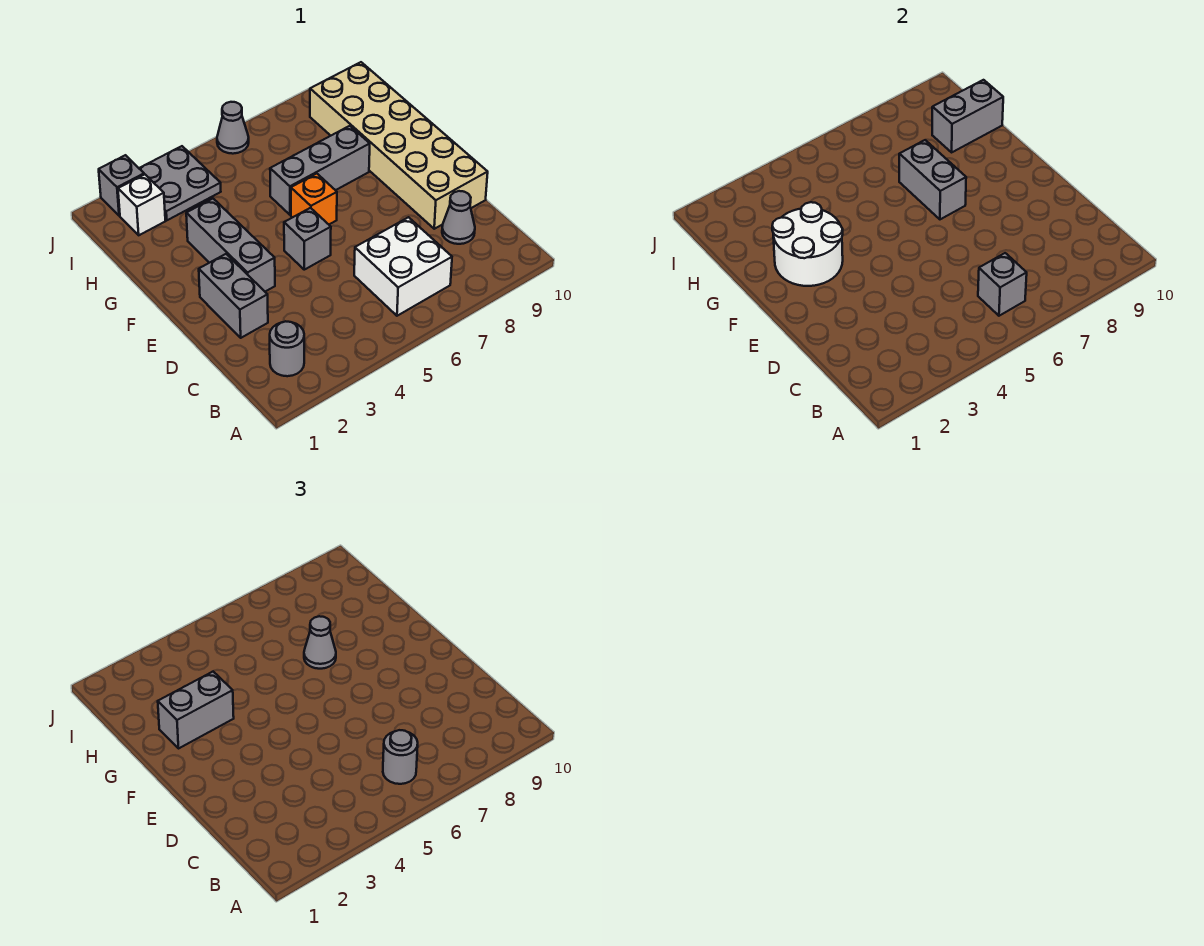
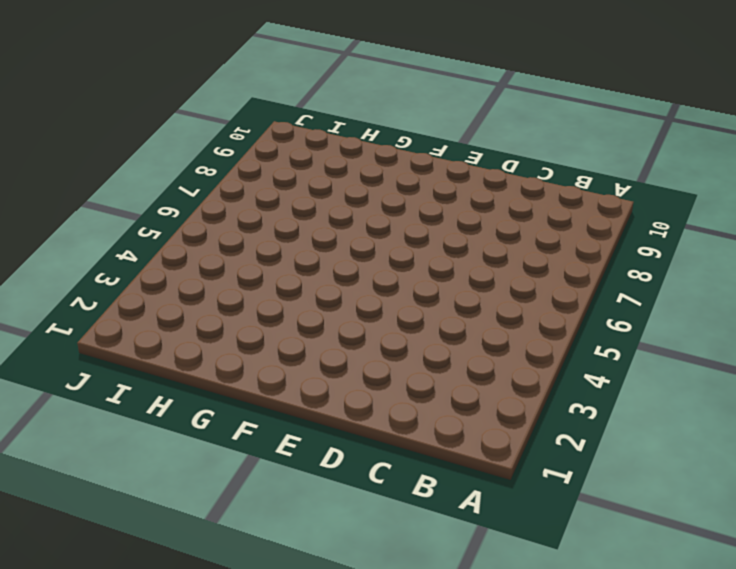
none -> grey round brick B2 level 1
none -> white brick B6:C7 level 1
none -> grey cone C9 level 1

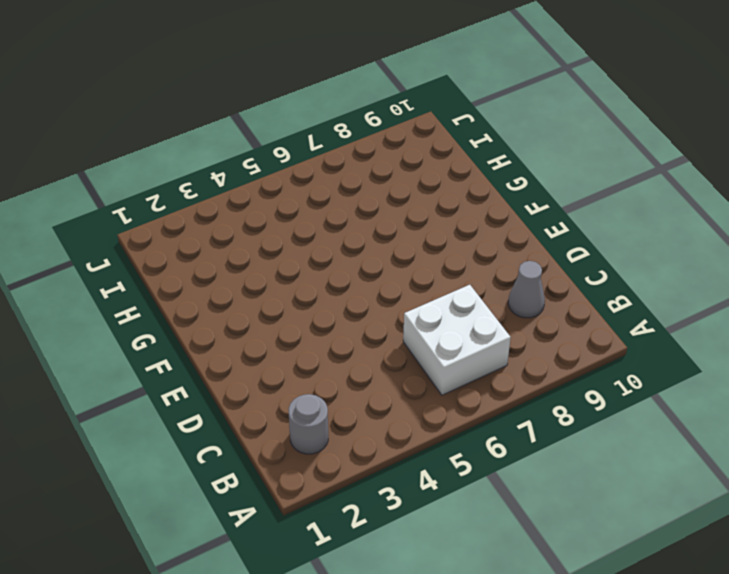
none -> grey brick D2:E2 level 1
none -> tan brick D9:I10 level 1
none -> grey brick E3:G3 level 1

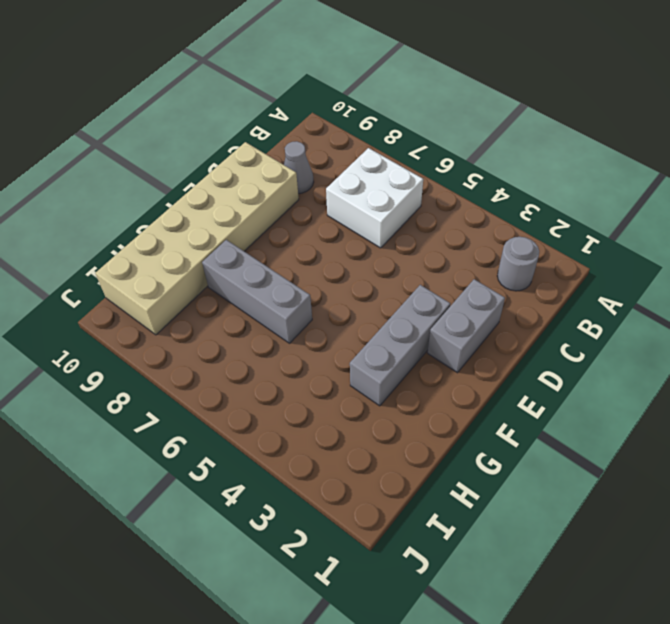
none -> grey brick E5 level 1
none -> orange brick F6 level 1
none -> white brick I2 level 1

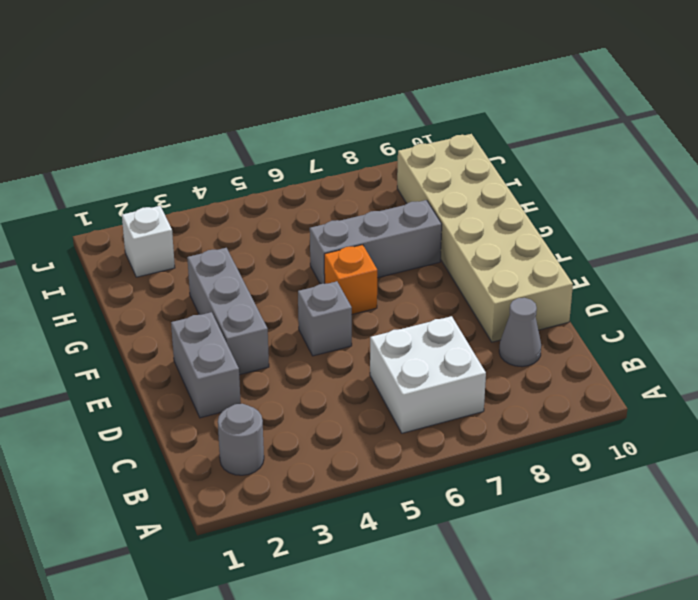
none -> grey plate I3:J4 level 1
none -> grey brick J2 level 1
none -> grey cone J6 level 1

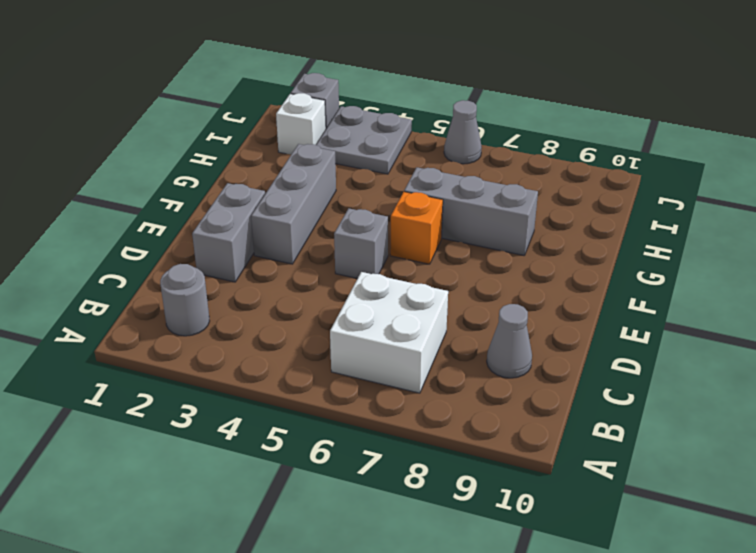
none -> tan brick D9:I10 level 1
none -> grey brick B6 level 2
none -> white round brick F2:G3 level 2

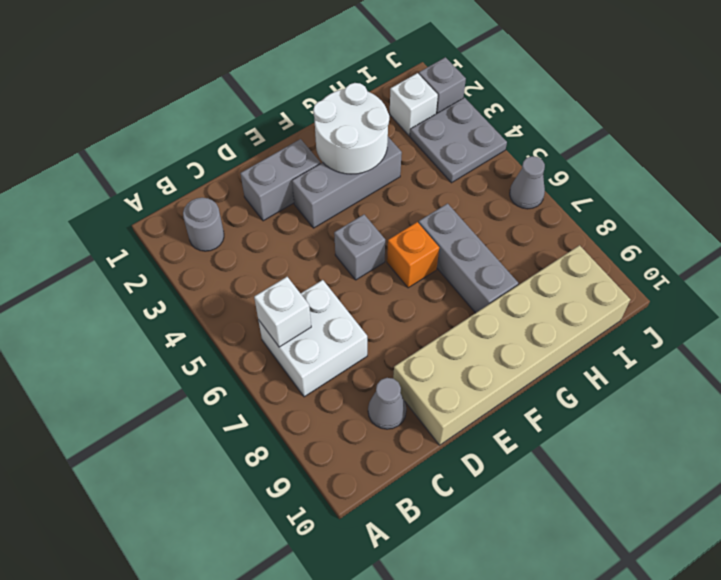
white brick B6 level 2 -> grey brick B6 level 2
none -> grey brick F7:G7 level 2
none -> grey brick H9:H10 level 2
none -> grey round brick B6 level 3

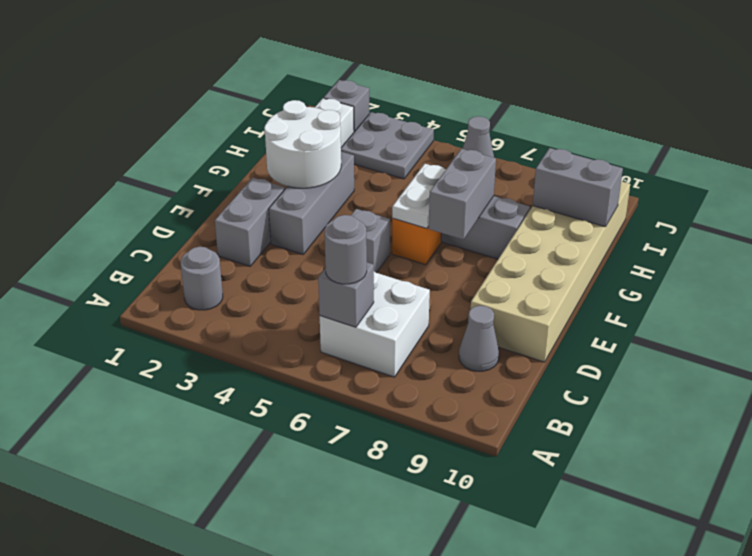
white plate F6:G6 level 2 -> none
none -> grey brick G2:G3 level 3
none -> grey cone G7 level 3

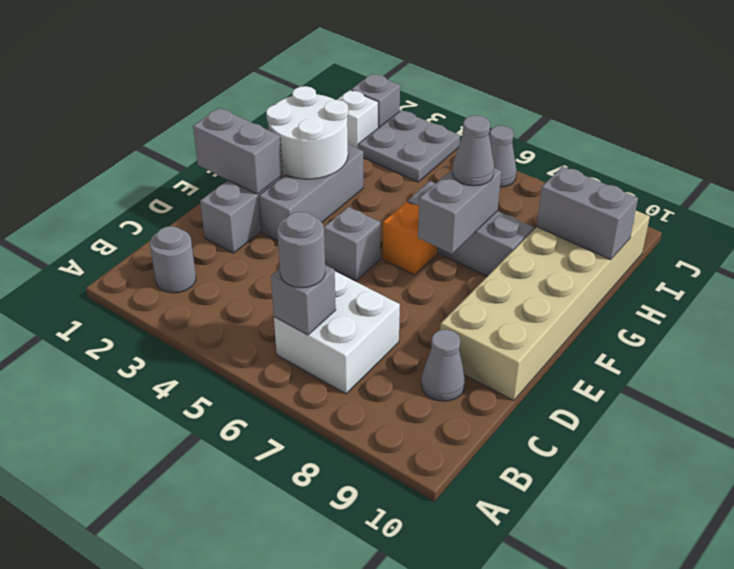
grey brick E1:E2 level 2 -> grey brick G2:G3 level 3

